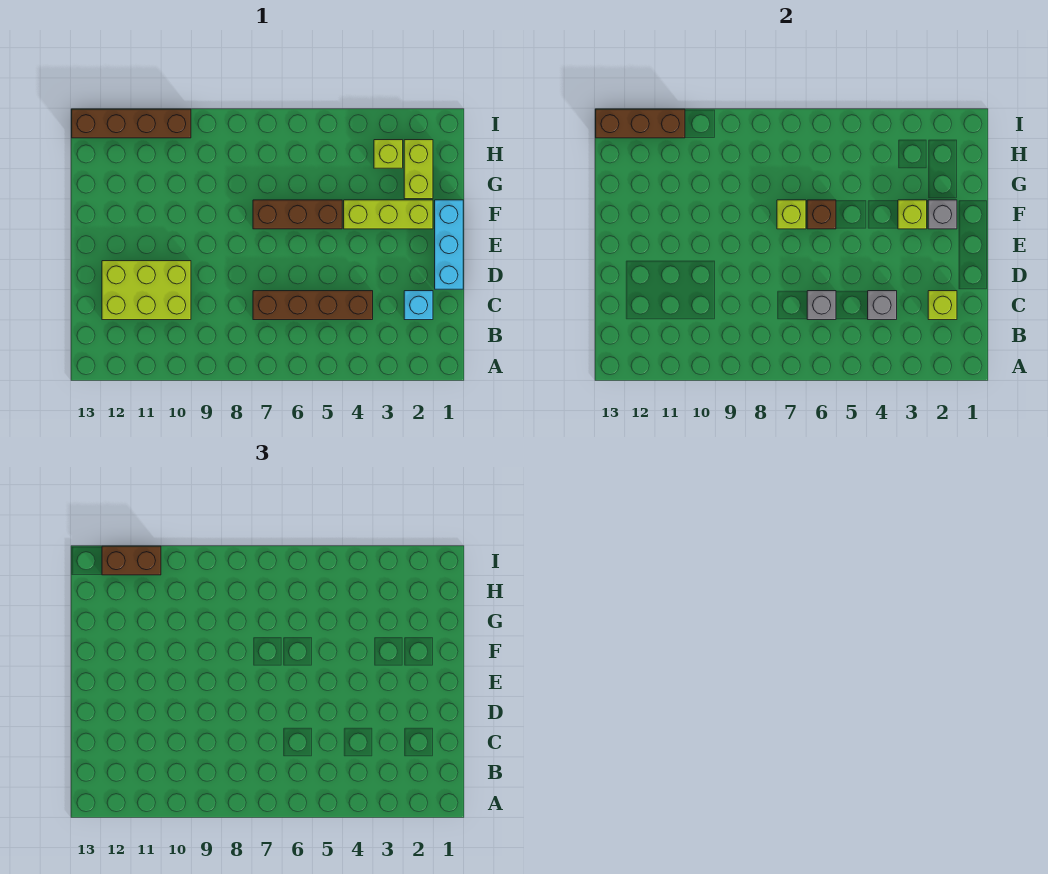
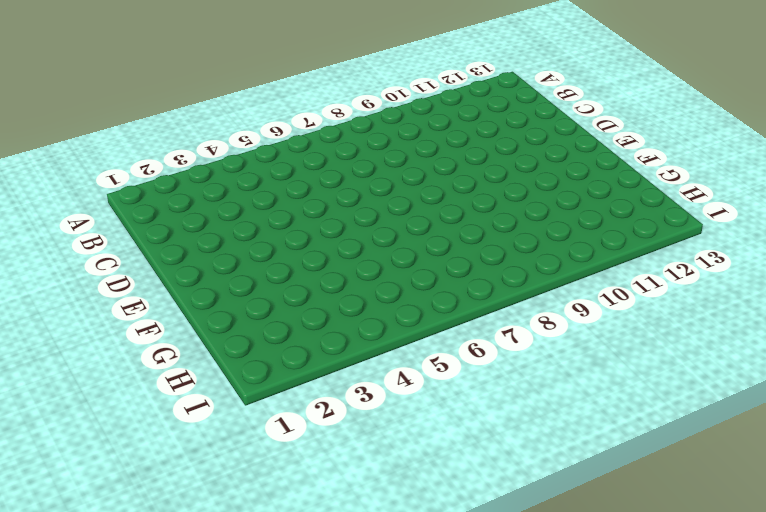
none -> cyan brick C2 level 1
none -> brown brick C4:C7 level 1
none -> lime brick C10:D12 level 1

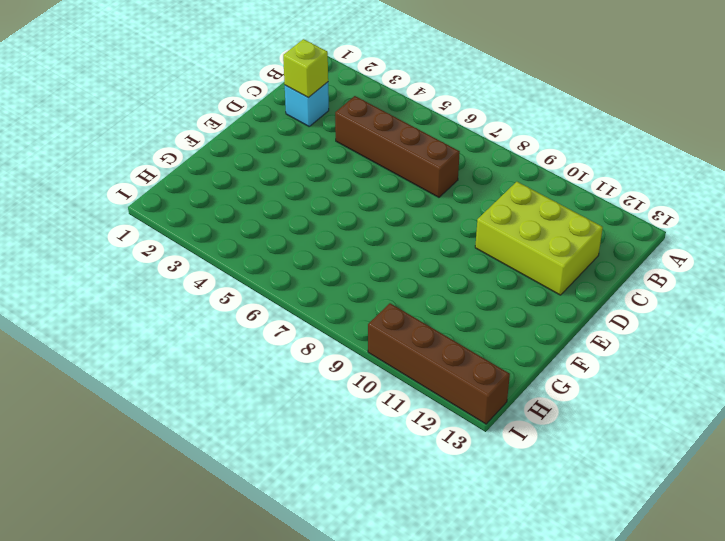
none -> cyan brick D1:F1 level 1
none -> lime brick F2:F4 level 1
none -> brown brick F5:F7 level 1

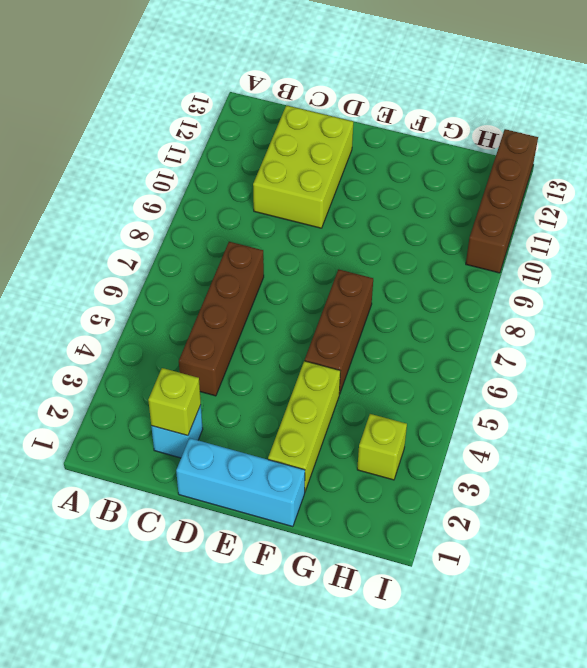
none -> lime brick G2:H2 level 1
none -> grey brick C4 level 2
none -> grey brick C6 level 2

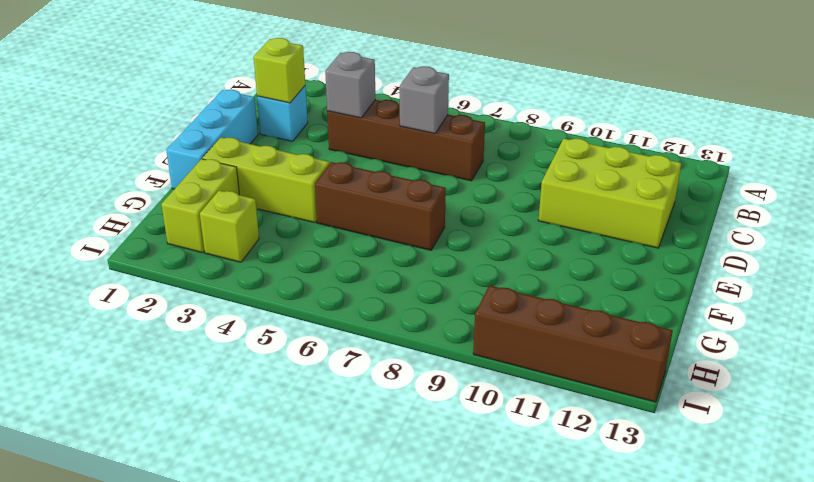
none -> grey brick F2 level 2
none -> lime brick F3 level 2
none -> brown brick F6 level 2

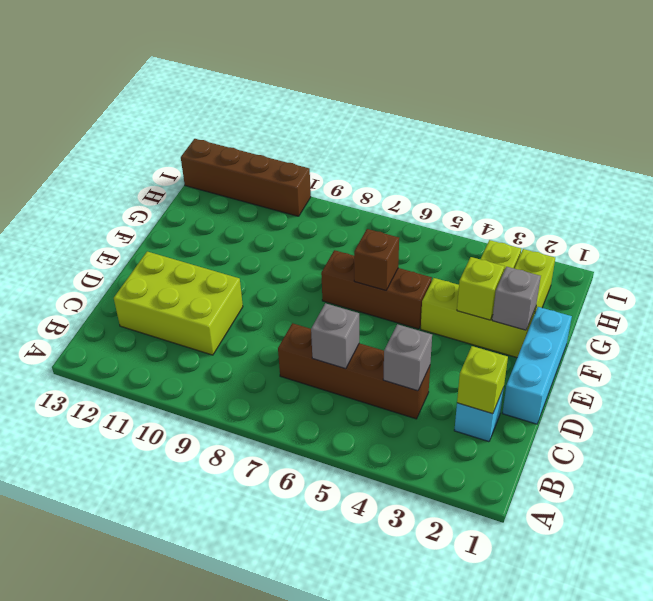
none -> lime brick F7 level 2
none -> brown brick I11:I13 level 2
none -> brown brick I11:I12 level 3

